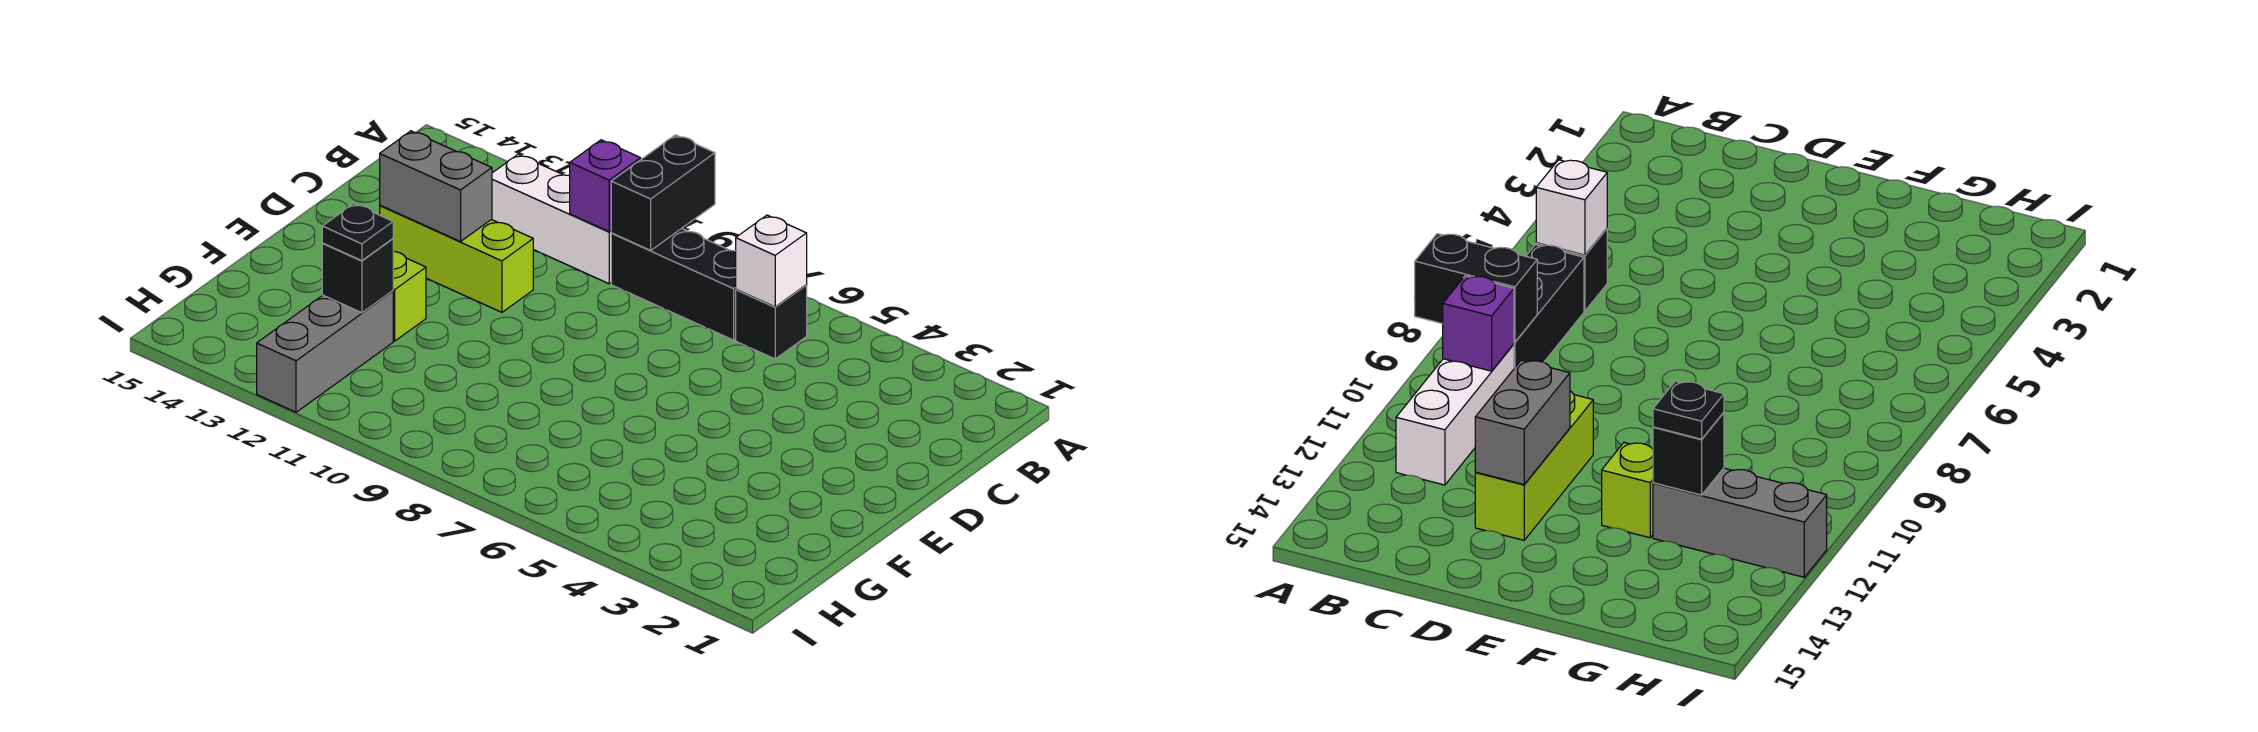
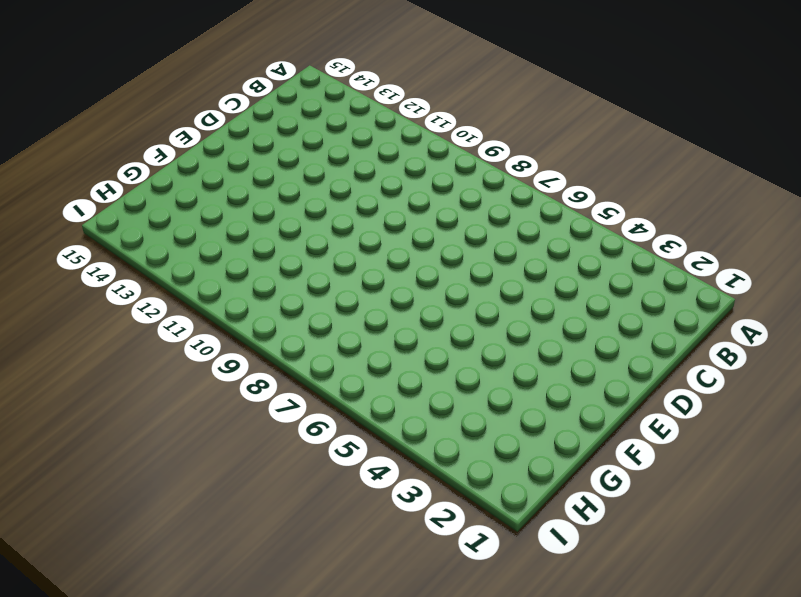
none -> black brick B6 level 1
none -> black brick B7:B9 level 1
none -> white brick B10:B12 level 1

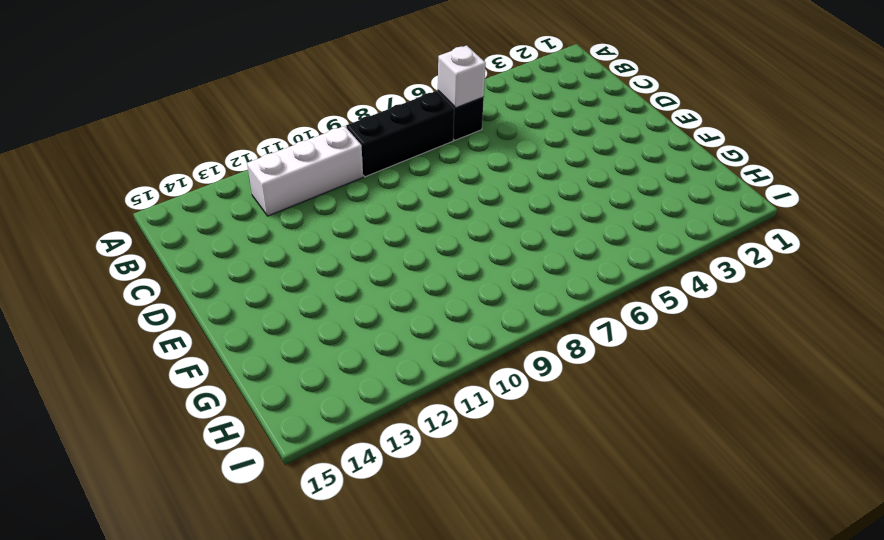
none -> lime brick D11:D13 level 1
none -> lime brick F12 level 1
none -> grey brick G12:I12 level 1

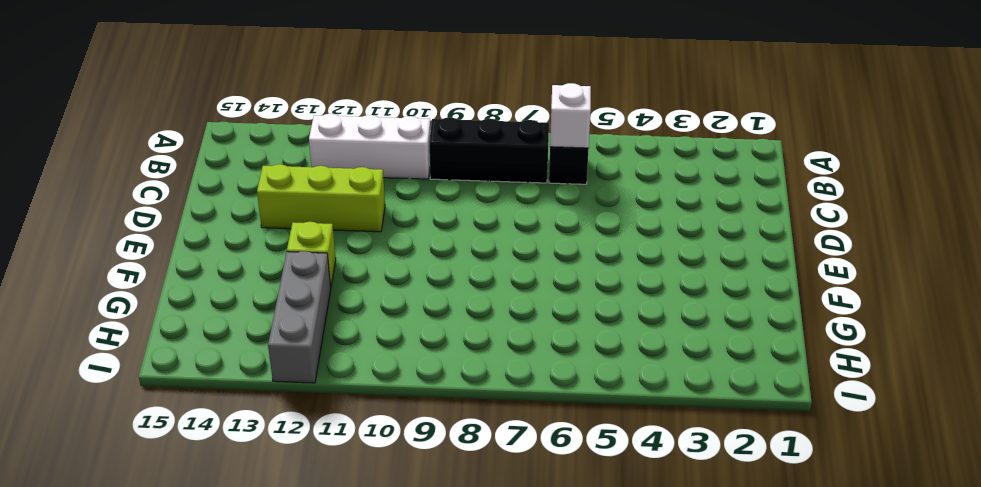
none -> black brick A9:B9 level 2
none -> purple brick B10 level 2
none -> grey brick D12:D13 level 2

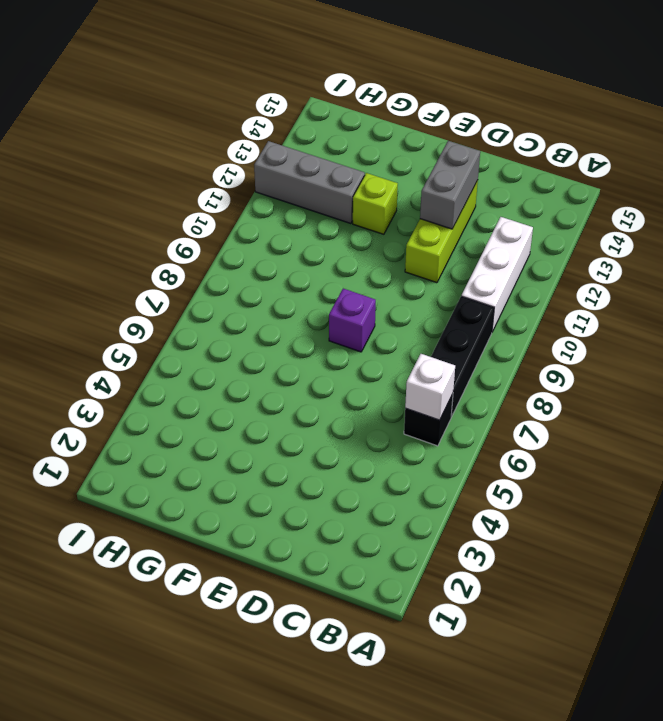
purple brick E8 level 1 -> purple brick B10 level 2
none -> black brick A9:B9 level 2
none -> black brick G12 level 2
none -> black plate G12 level 3

